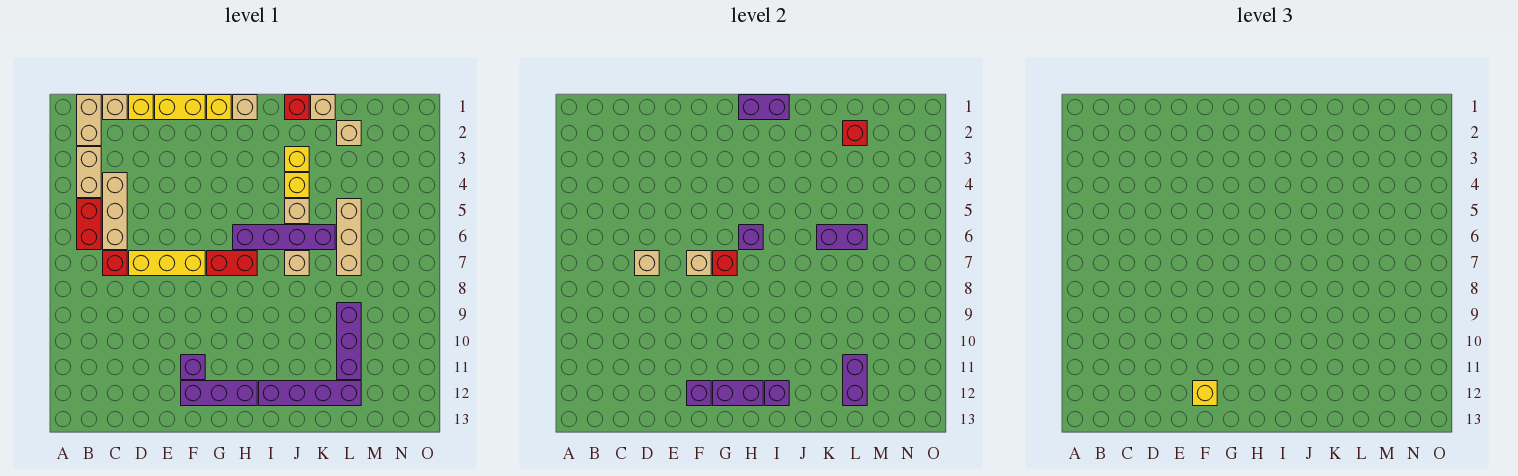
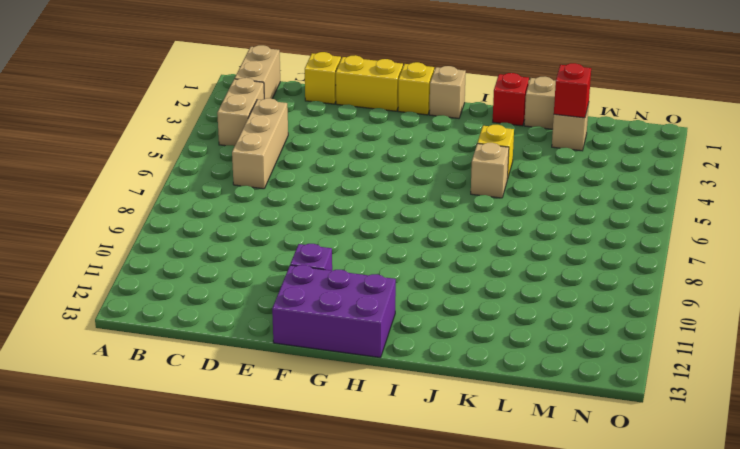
purple brick F12:H13 level 1 -> purple brick F12:H12 level 1
none -> red brick B5:B6 level 1
none -> tan brick C1 level 1
none -> red brick C7 level 1
none -> yellow brick D7:F7 level 1

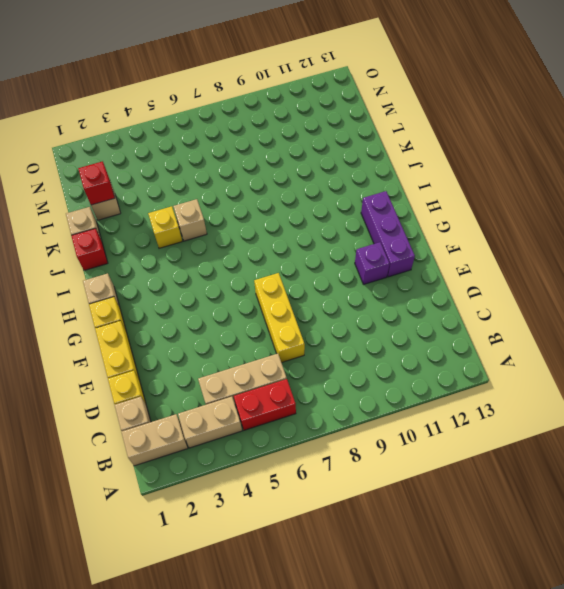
none -> red brick C7 level 1
none -> red brick G7:H7 level 1
none -> purple brick H6:K6 level 1
none -> purple brick I12:L12 level 1

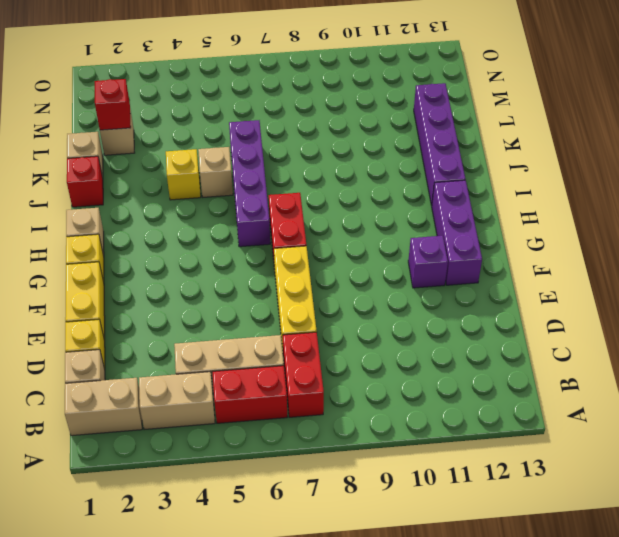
red brick B7:C7 level 1 -> red brick C7 level 1
none -> yellow brick J3 level 1
none -> tan brick J7 level 1
none -> tan brick L5:L7 level 1
none -> purple brick L9:L11 level 1

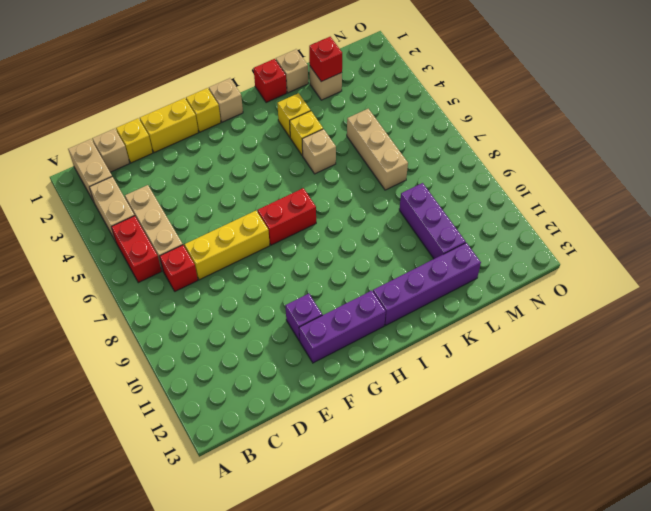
none -> purple brick H6:K6 level 1
none -> tan brick J7 level 1
none -> tan brick D7 level 2
none -> tan brick F7 level 2

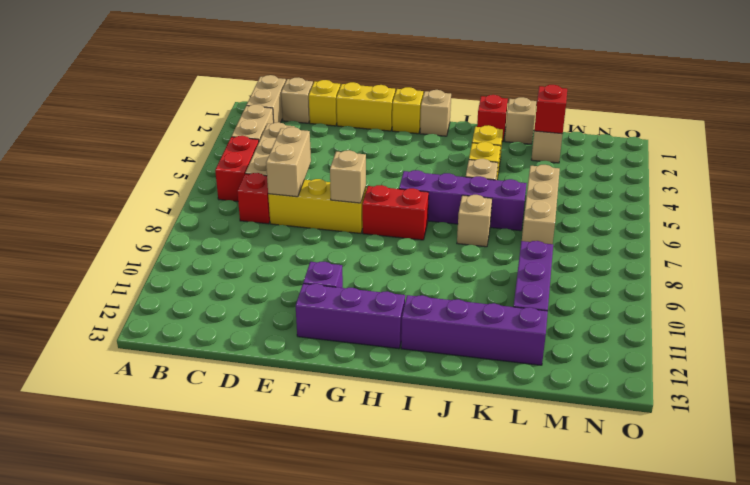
tan brick D6:D7 level 2 -> tan brick D7 level 2
none -> purple brick F12 level 2
none -> red brick G7 level 2
none -> purple brick G12:H12 level 2
none -> purple brick H1:I1 level 2

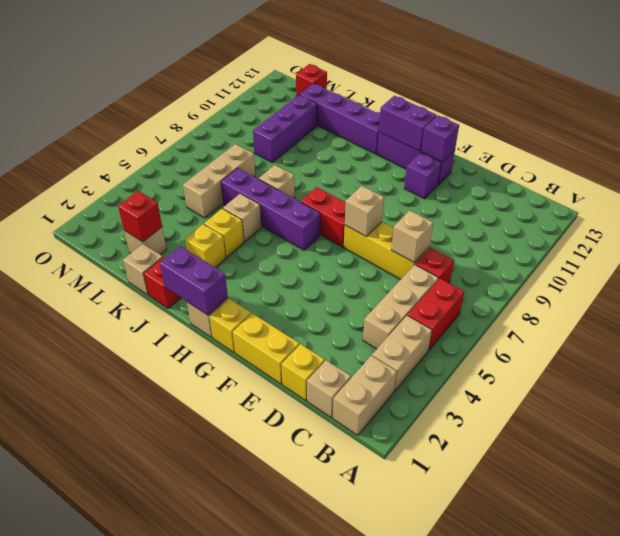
red brick M13 level 1 -> red brick G7 level 2
none -> purple brick H6 level 2
none -> purple brick I12 level 2
none -> purple brick K6:L6 level 2
none -> purple brick L11:L12 level 2

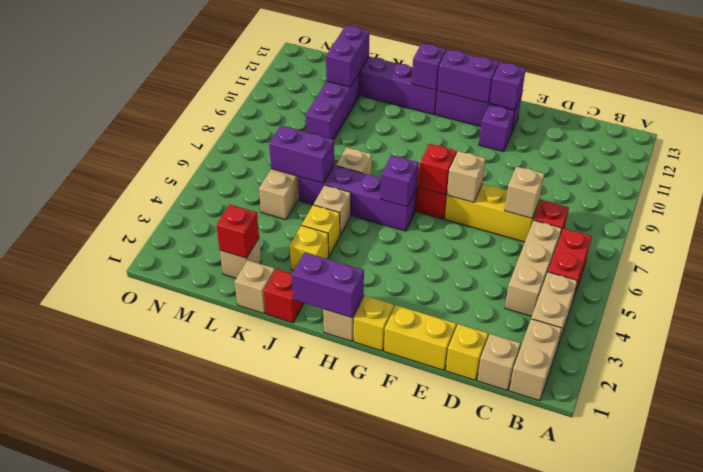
none -> yellow brick F12 level 3

